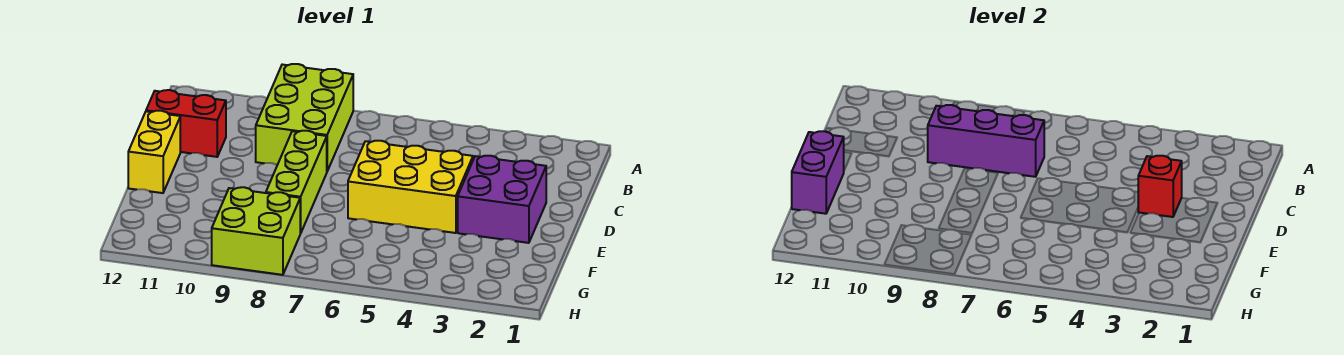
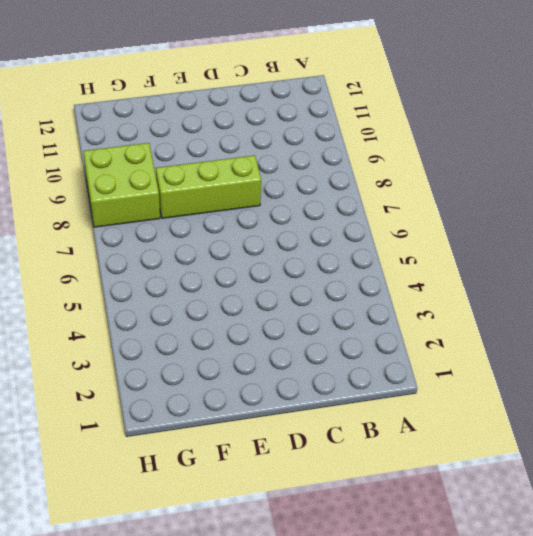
none -> lime brick A8:C9 level 1
none -> red brick C11:C12 level 1

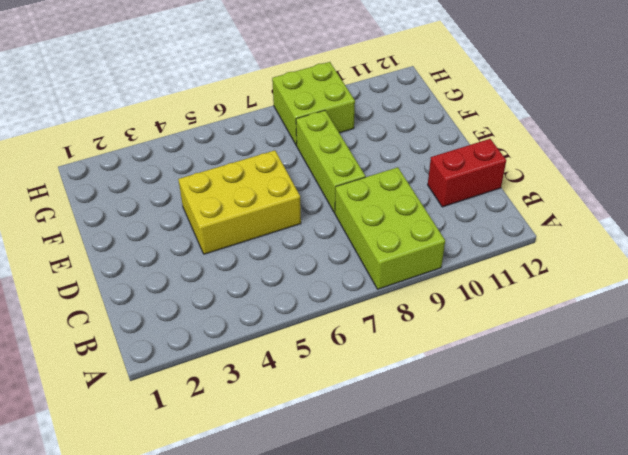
none -> purple brick D2:E3 level 1
none -> yellow brick D12:E12 level 1

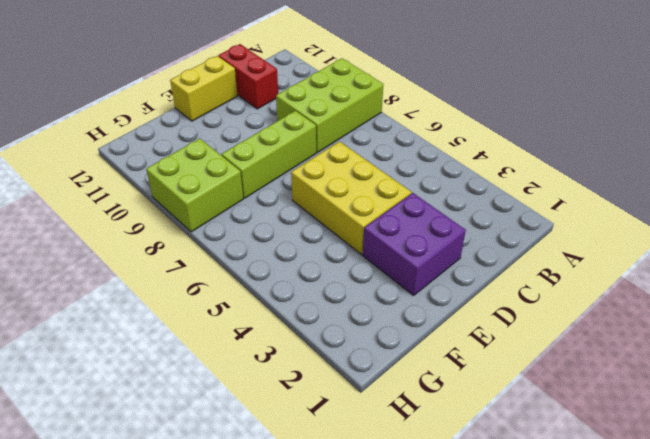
none -> purple brick C7:C9 level 2
none -> red brick D3 level 2

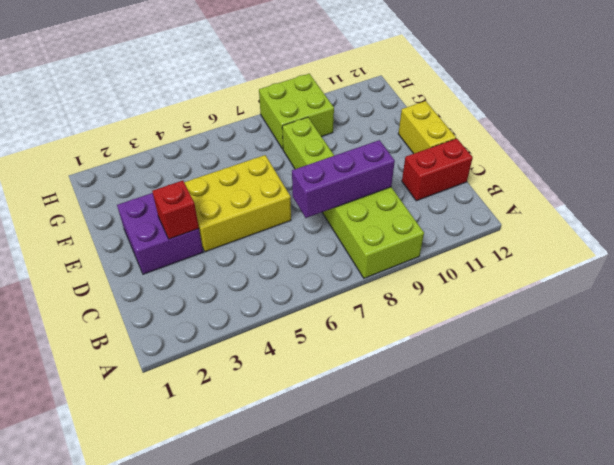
none -> purple brick E12:F12 level 2

